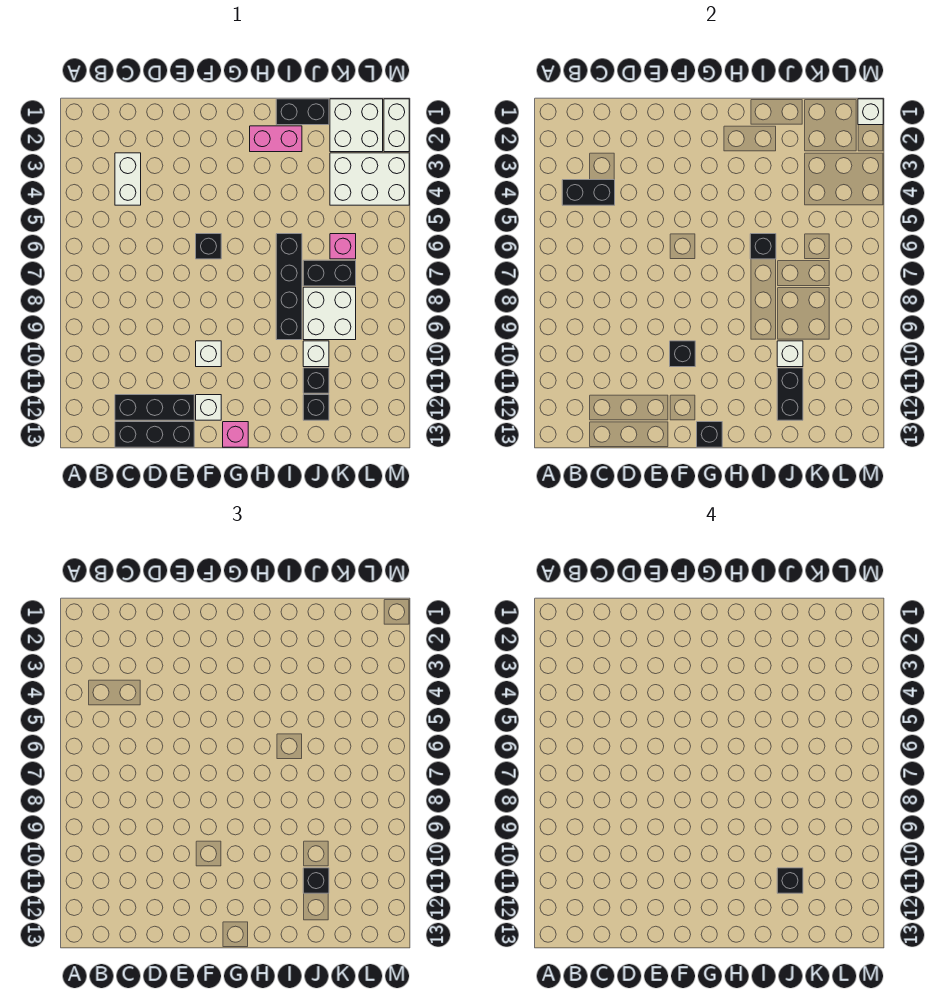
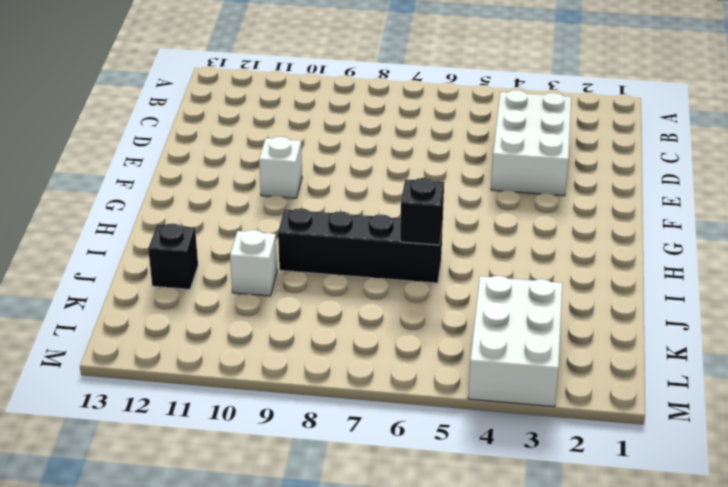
white brick C3:E4 level 1 -> white brick C3:C4 level 1
none -> black brick C12:E12 level 1
none -> black brick C13:E13 level 1
none -> black brick F6 level 1

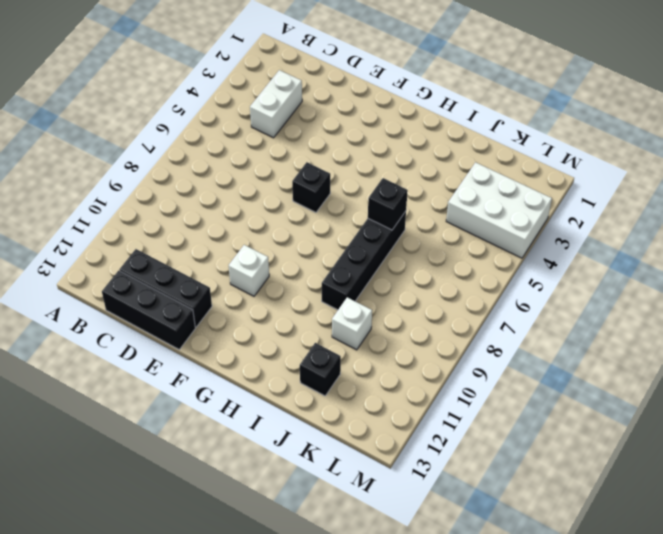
none -> white brick F12 level 1
none -> pink brick G13 level 1
none -> pink brick H2:I2 level 1

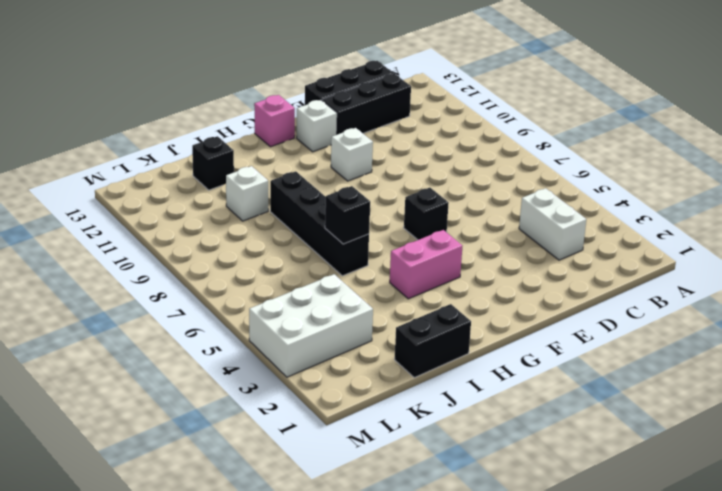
pink brick G4:H4 level 1 -> pink brick H2:I2 level 1
none -> black brick J7:K7 level 1
none -> white brick J8:K9 level 1
none -> black brick J11 level 1

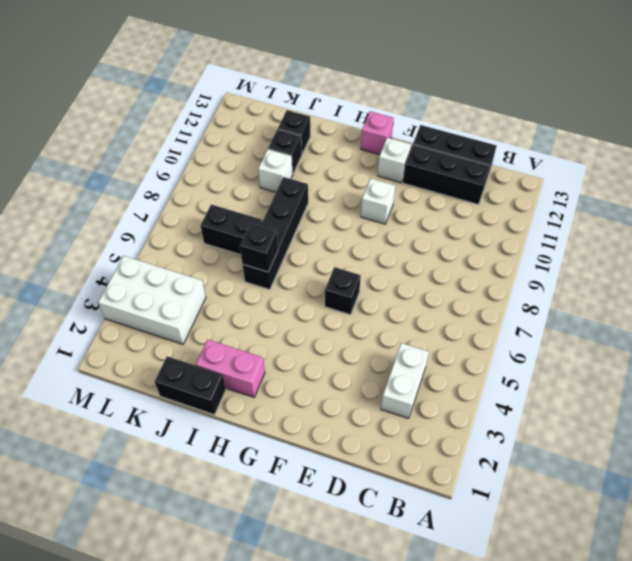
none -> white brick J8:K9 level 1
none -> white brick K1:L2 level 1
none -> pink brick K6 level 1

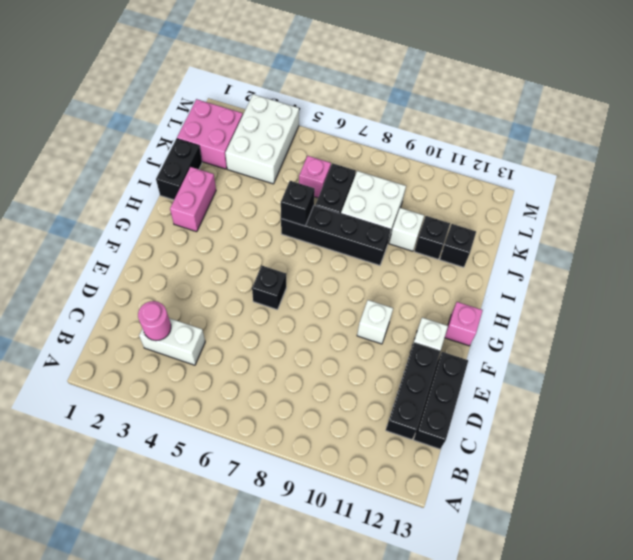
pink round brick C3 level 2 -> none
pink brick K1:L2 level 1 -> white brick K1:L2 level 1
none -> white brick M1:M2 level 1
none -> black brick B4:C4 level 2
none -> black brick F10 level 2

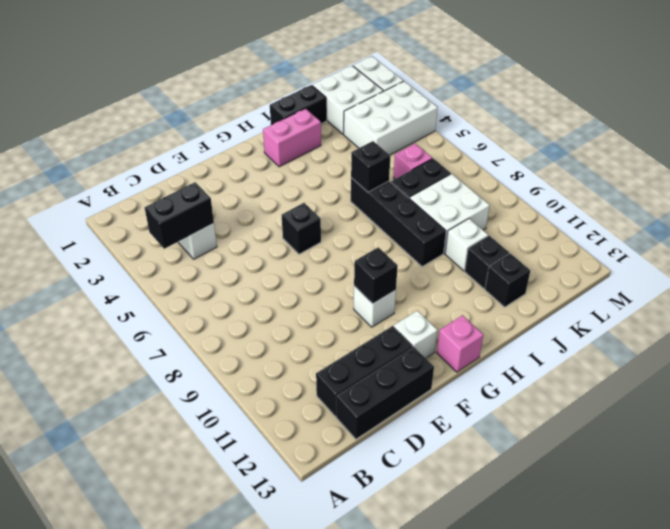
none -> black brick G13 level 2
none -> white brick J10 level 2
none -> black brick J11:J12 level 2

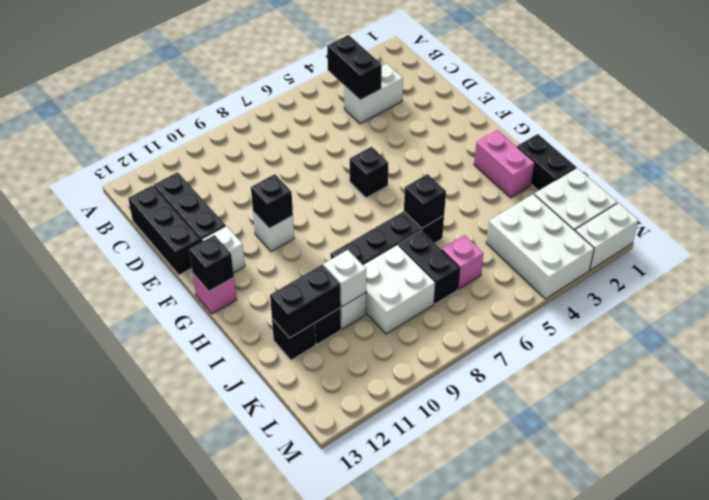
none -> white brick M1 level 2
none -> black brick J11 level 3
none -> black brick J11 level 4

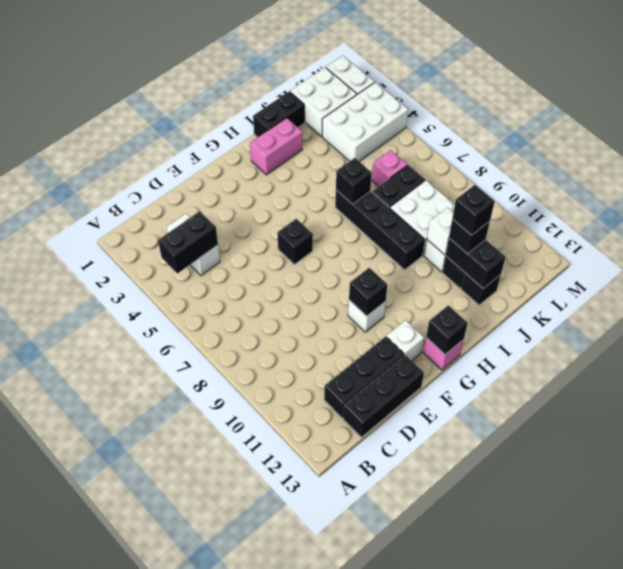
none -> white brick M1 level 2

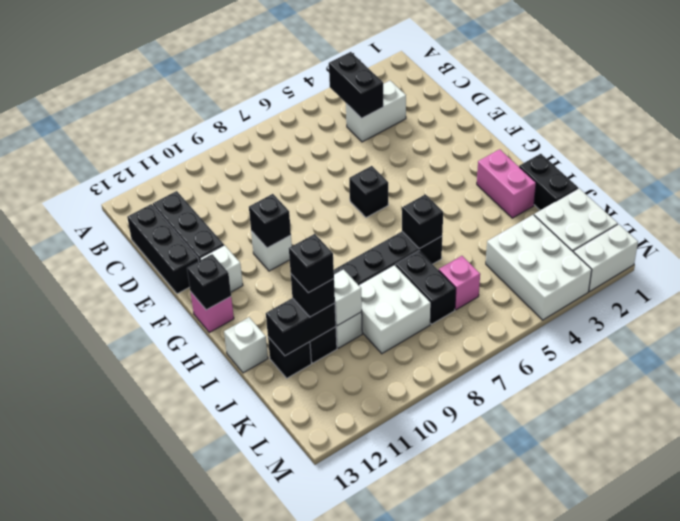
white brick I13 level 1 -> white brick M1 level 2

